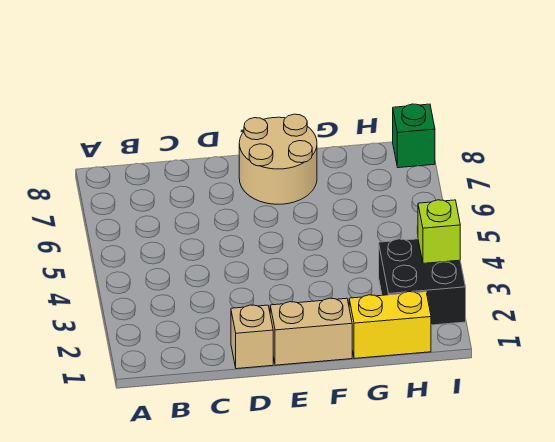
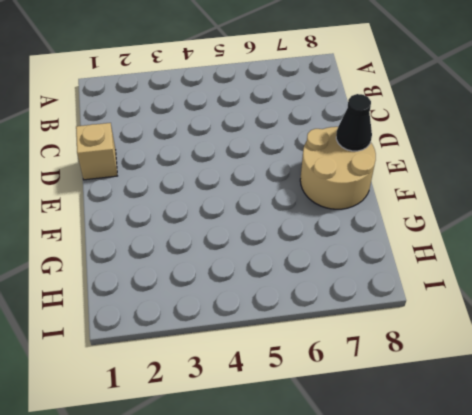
black cone E8 level 2 -> none
none -> tan brick E1:F1 level 1
none -> yellow brick G1:H1 level 1

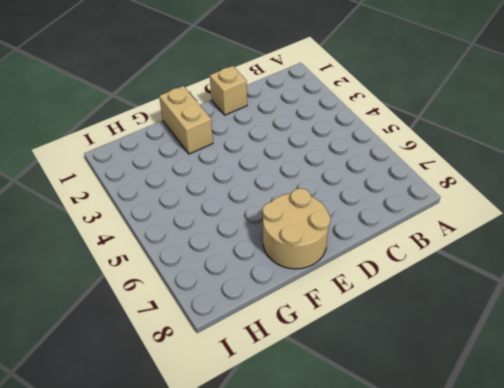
tan brick F1:F2 level 1 -> tan brick E1:F1 level 1
none -> yellow brick G1:H1 level 1
none -> black brick H2:I3 level 1

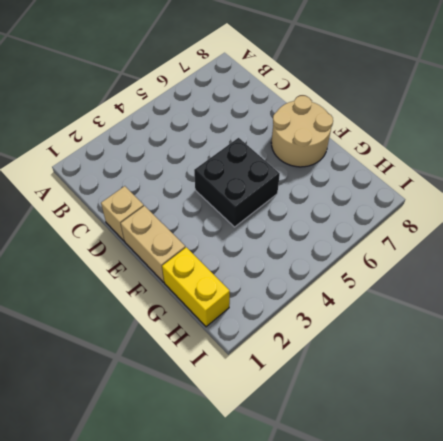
black brick E4:F5 level 1 -> black brick H2:I3 level 1
none -> green brick I8 level 1
none -> lime brick I3 level 2

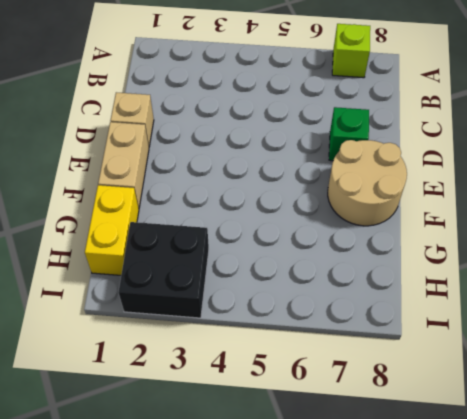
lime brick A7 level 1 -> lime brick I3 level 2
green brick D7 level 1 -> green brick I8 level 1

